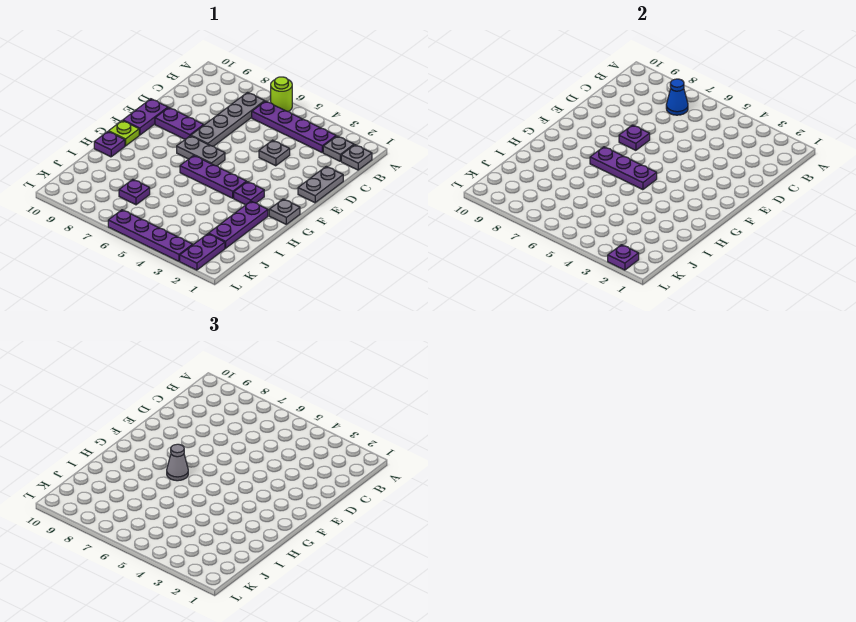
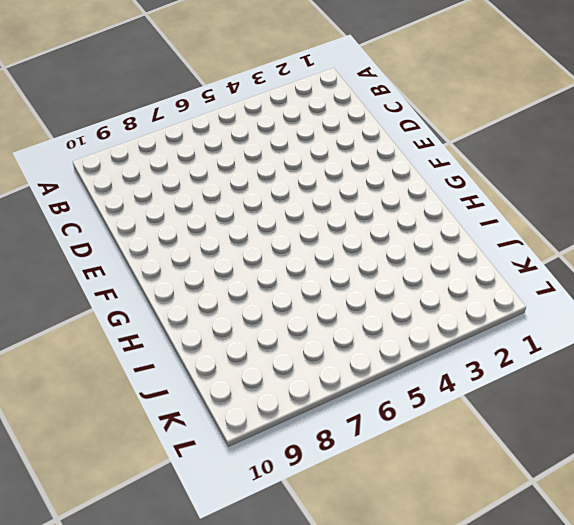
none -> lime round brick A6 level 1
none -> grey plate B1 level 1
none -> grey plate B2 level 1

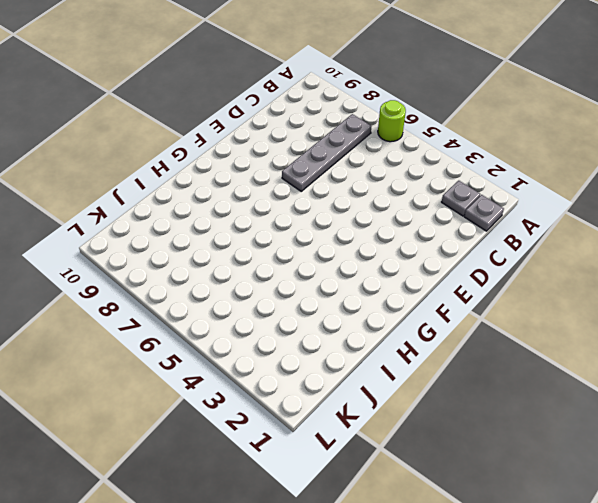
none -> purple plate B3:B6 level 1
none -> grey plate D1:E1 level 1
none -> grey plate D4 level 1

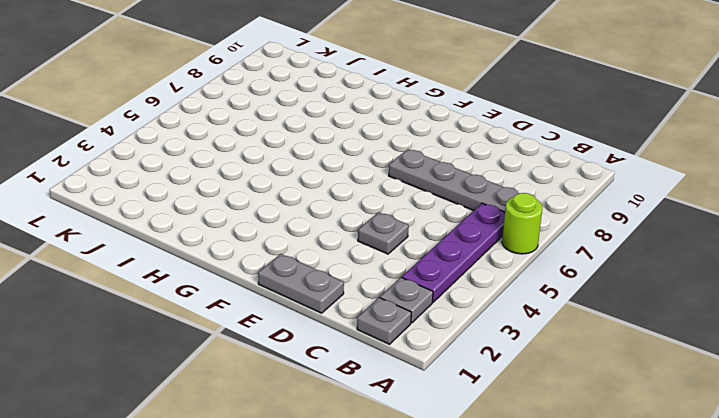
none -> purple plate E8:E9 level 1
none -> purple plate E10:F10 level 1
none -> grey plate F6:F7 level 1

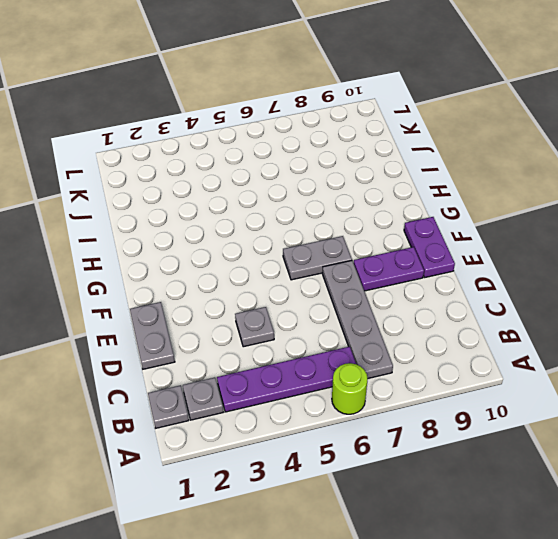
none -> grey plate G1 level 1
none -> purple plate G3 level 1
none -> purple plate G4:G6 level 1

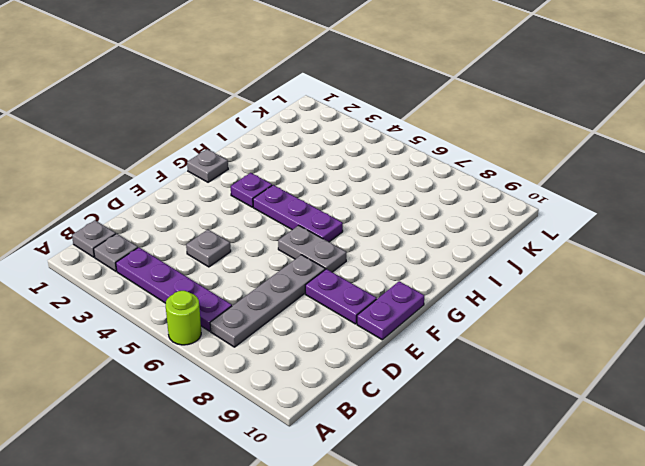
none -> grey plate D1:E1 level 1
none -> lime plate G10 level 1
none -> purple plate H2:J2 level 1

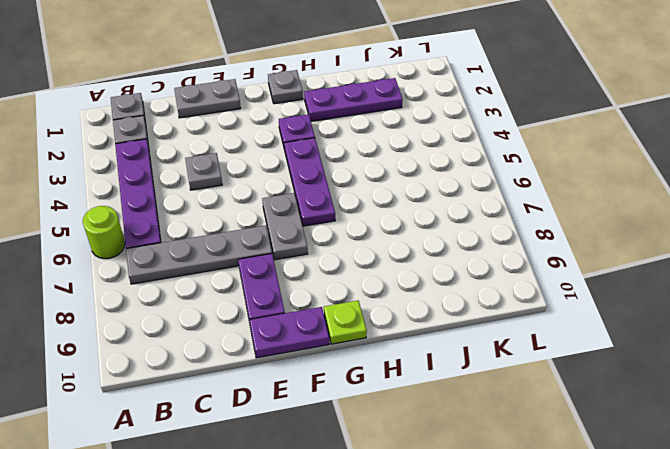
none -> purple plate H10 level 1
none -> purple plate J7 level 1
none -> purple plate K2:L2 level 1

